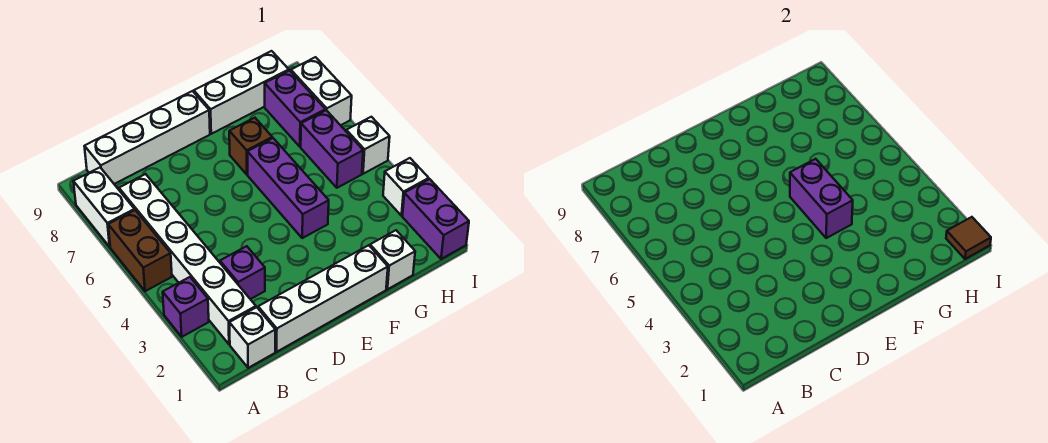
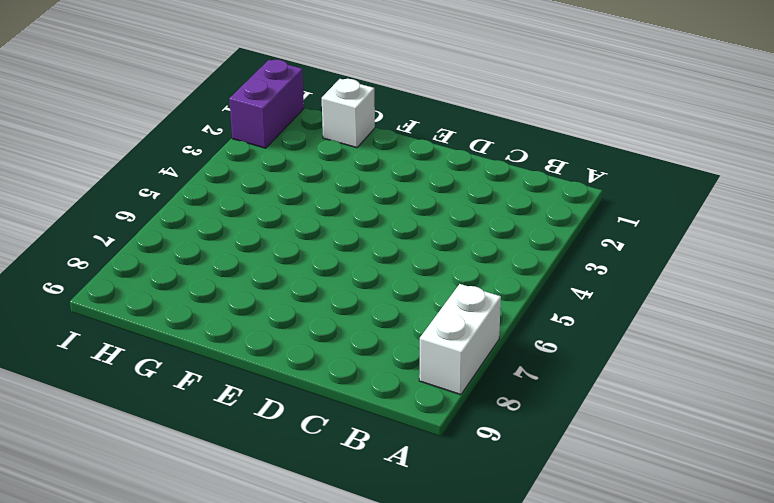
none -> purple brick A3 level 1
none -> brown brick A5:A6 level 1
none -> white brick B1 level 1

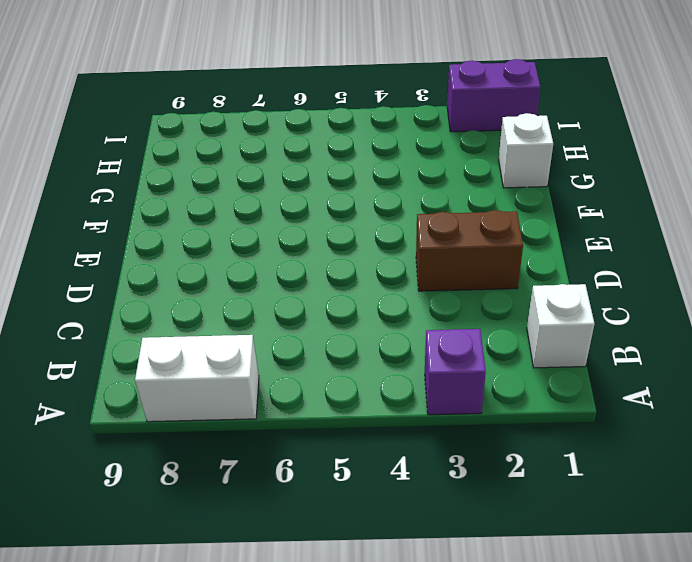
brown brick D2:D3 level 1 -> brown brick A5:A6 level 1
none -> white brick B2:B7 level 1
none -> white brick B9:E9 level 1
none -> white brick C1:F1 level 1

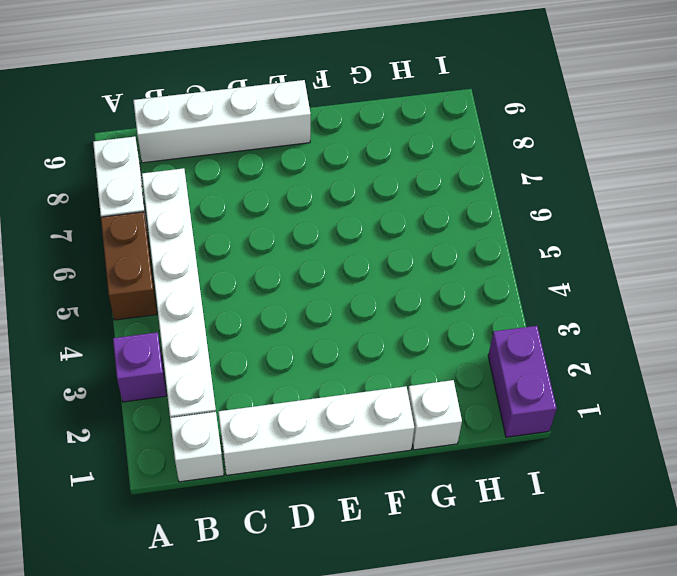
none -> purple brick C3 level 1
none -> purple brick F4:F6 level 1
none -> brown brick F7 level 1

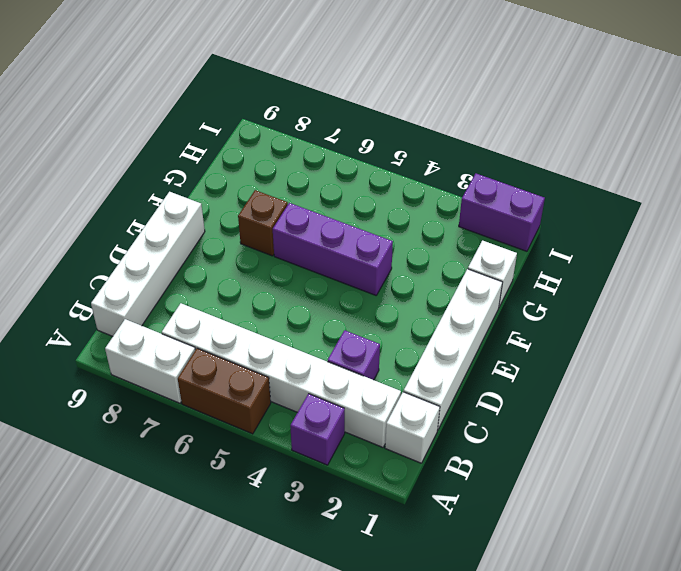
none -> white brick F9:H9 level 1
none -> purple brick H5:H6 level 1
none -> purple brick H7:H8 level 1

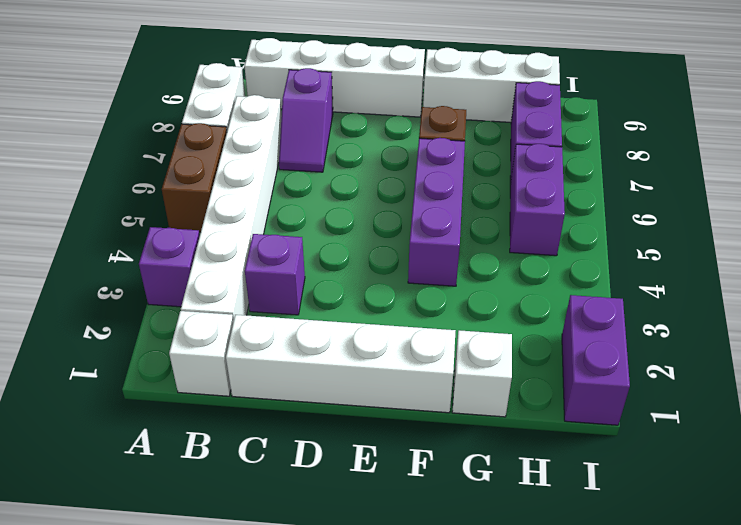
purple slope C7:C8 level 1 top 8 -> none
none -> white brick I3 level 1
none -> white brick I5 level 1
none -> white brick I7:I8 level 1

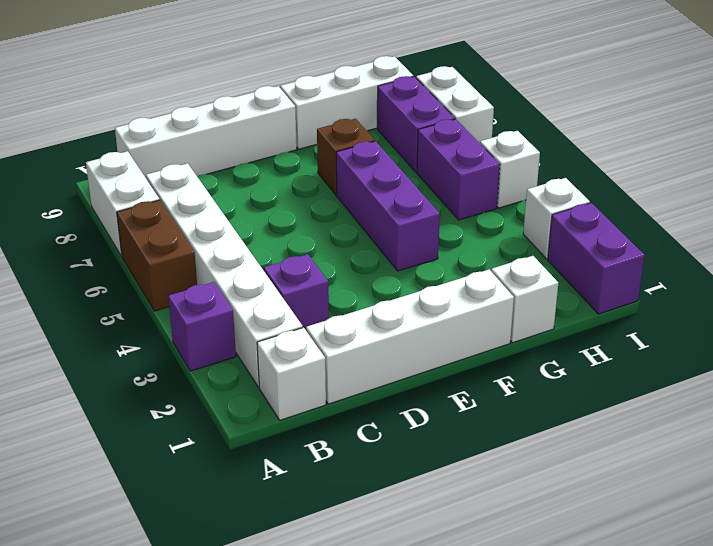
none -> purple brick F4:F5 level 2
none -> brown tile I1 level 2

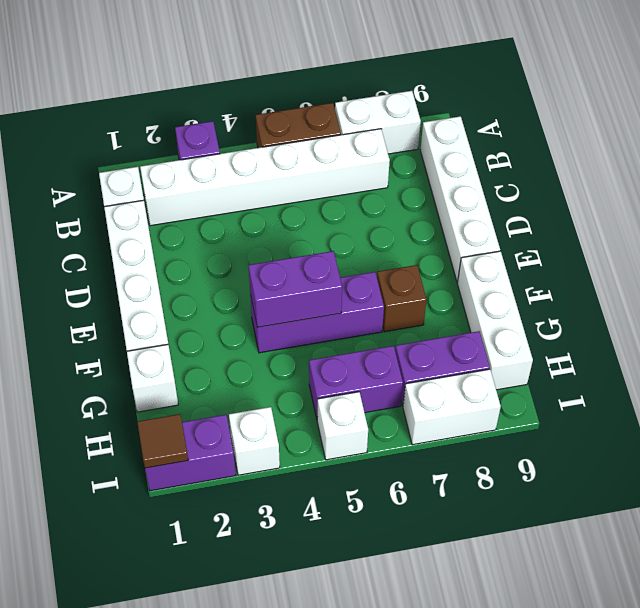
none -> purple brick C3 level 1

